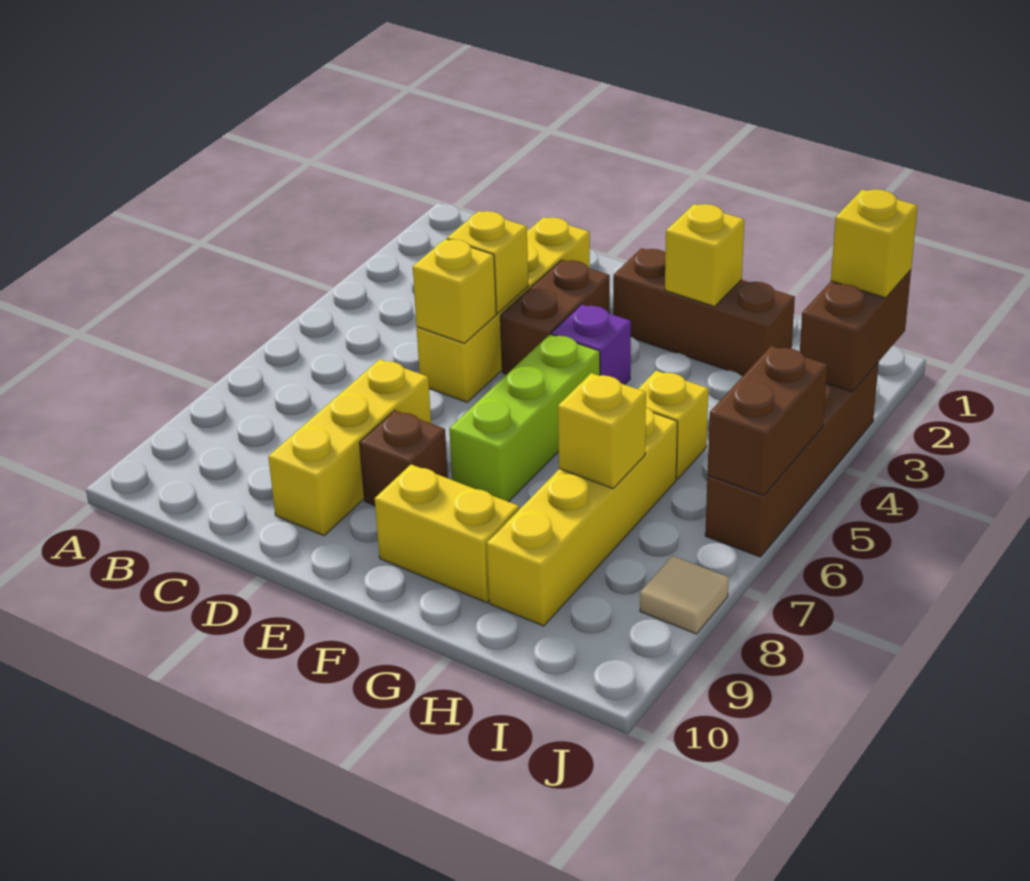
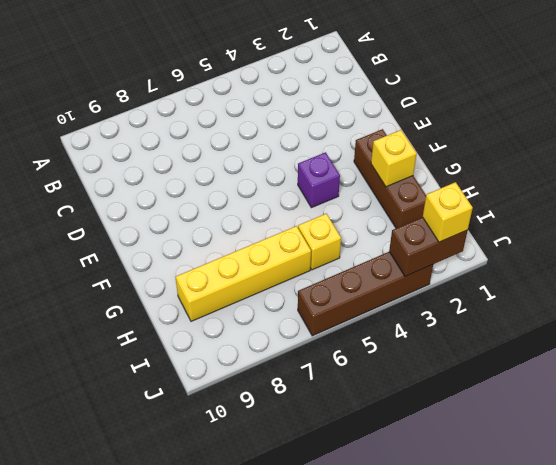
none -> yellow brick D2:D5 level 1
none -> yellow brick D7:D9 level 1
none -> brown brick E3:E4 level 1

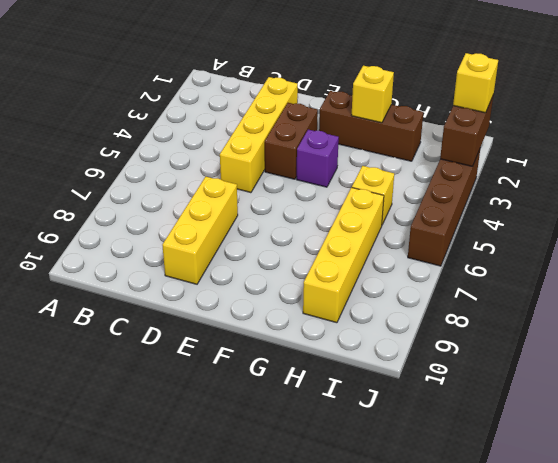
none -> brown brick E8 level 1
none -> lime brick F5:F7 level 1
none -> yellow brick F9:G9 level 1

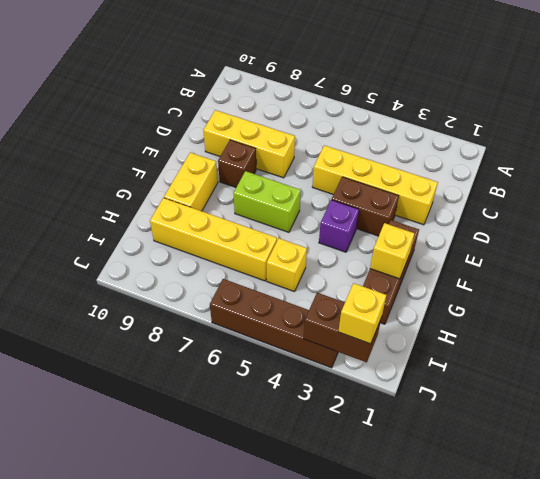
lime brick F6:F7 level 1 -> lime brick F5:F7 level 1
none -> tan tile J8 level 1
none -> yellow brick D4 level 2
none -> yellow brick D5 level 2

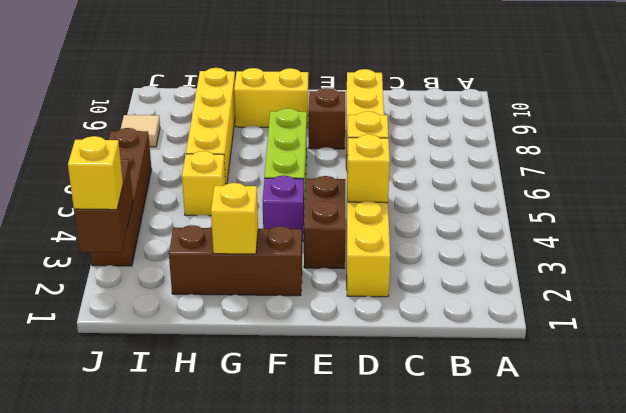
none -> yellow brick H7 level 2
none -> brown brick J5:J6 level 2

